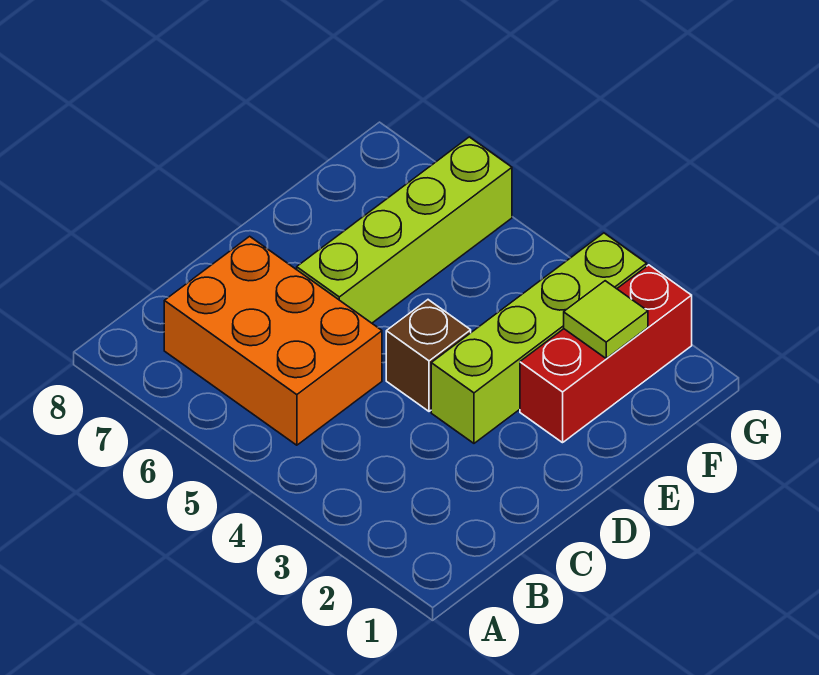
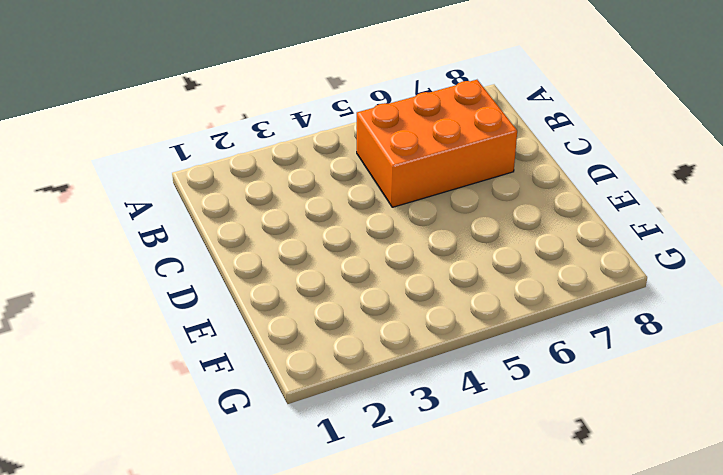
none -> lime brick D3:G3 level 1
none -> brown brick D4 level 1

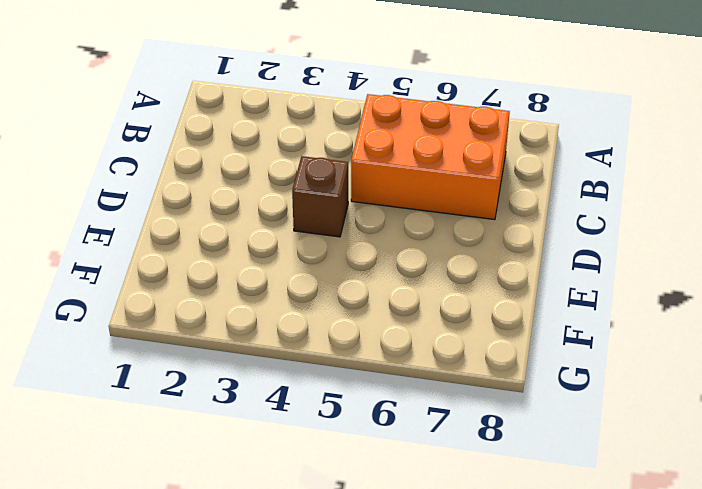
none -> lime brick D3:G3 level 1
none -> lime brick D6:G6 level 1

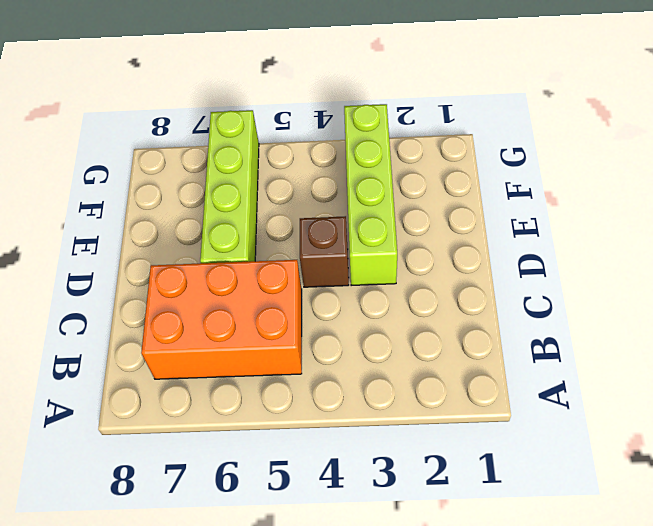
none -> red brick E2:G2 level 1
none -> lime tile F2 level 2

